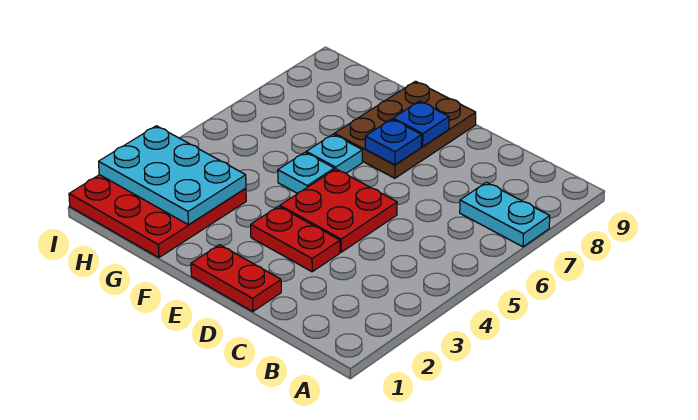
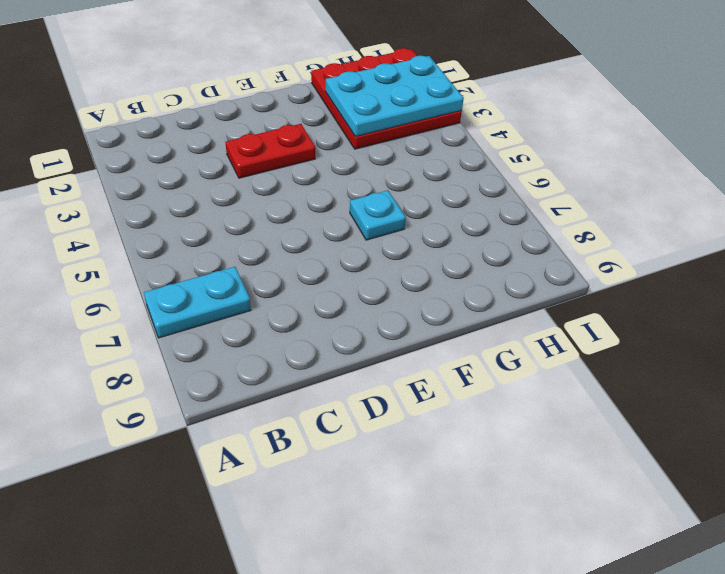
none -> red plate D1:E1 level 1
none -> red plate D4:E5 level 1

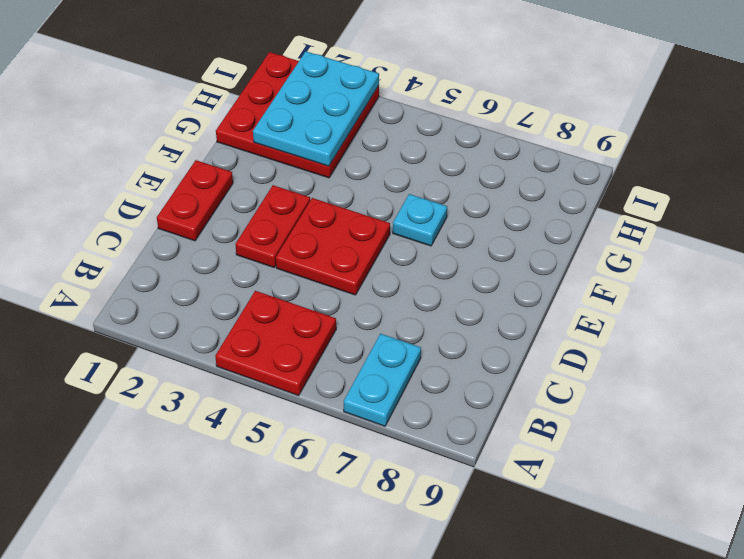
red plate A4:B5 level 1 -> none
none -> brown plate E7:F9 level 1
none -> cyan plate F5 level 1

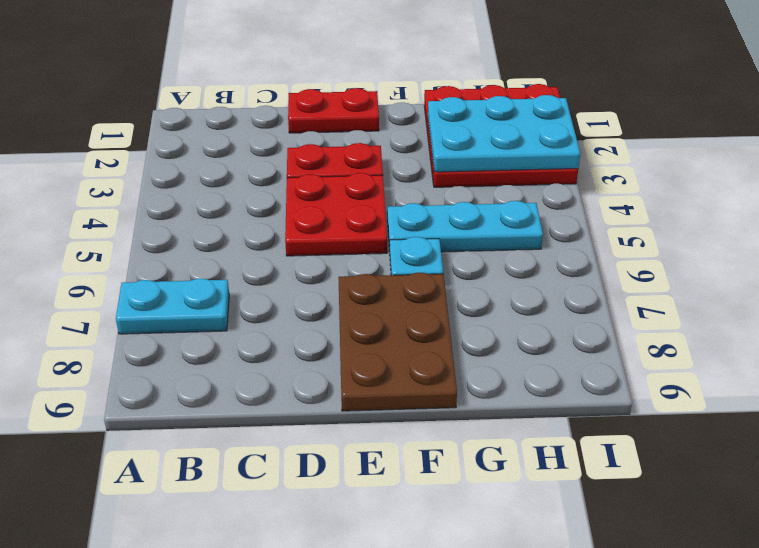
cyan plate F5:H5 level 1 -> cyan plate F5 level 1
none -> blue plate E7 level 2
none -> blue plate E8 level 2

